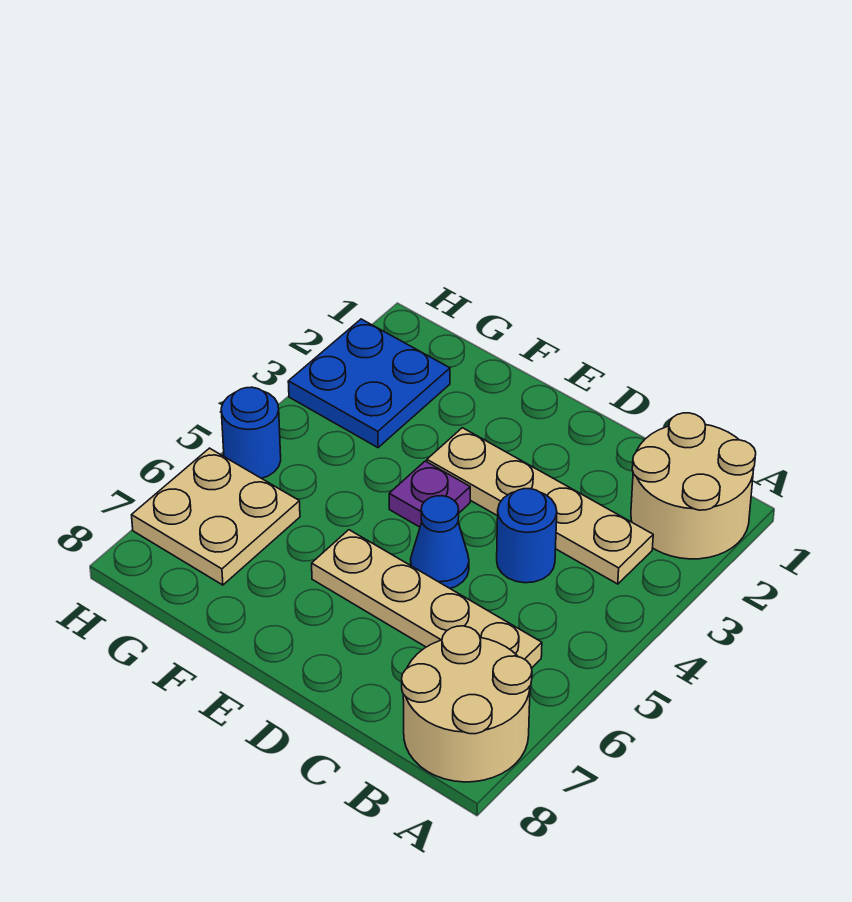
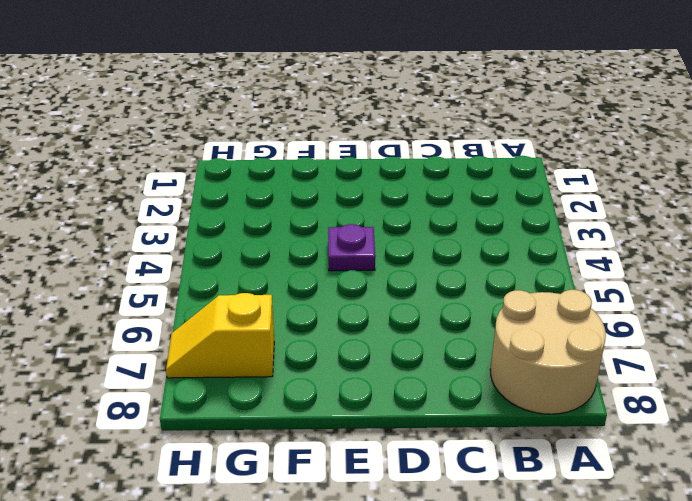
yellow slope G7:H7 level 1 top G -> tan plate G6:H7 level 1
none -> tan round brick A1:B2 level 1
none -> tan plate B3:E3 level 1

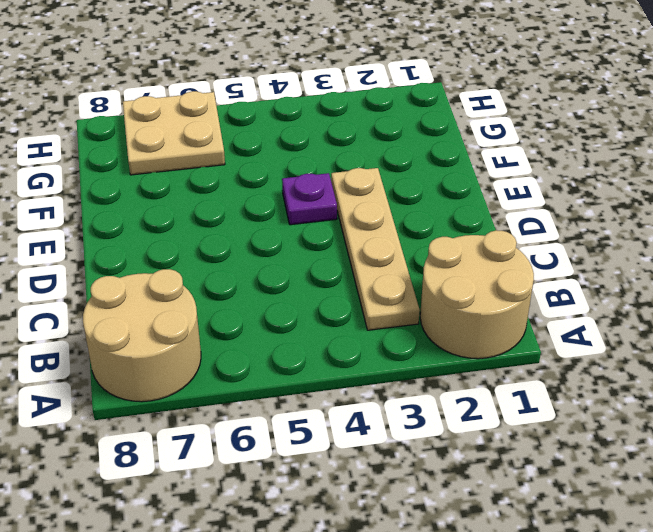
none -> tan plate B6:E6 level 1
none -> blue round brick C4 level 1

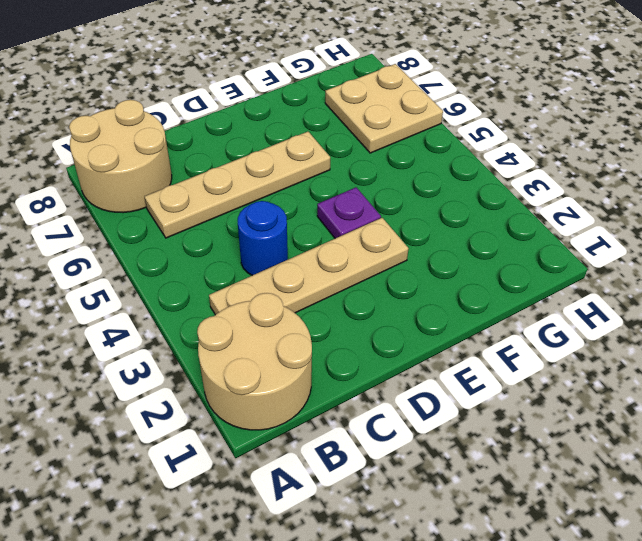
none -> blue cone D5 level 1
none -> blue plate G2:H3 level 1

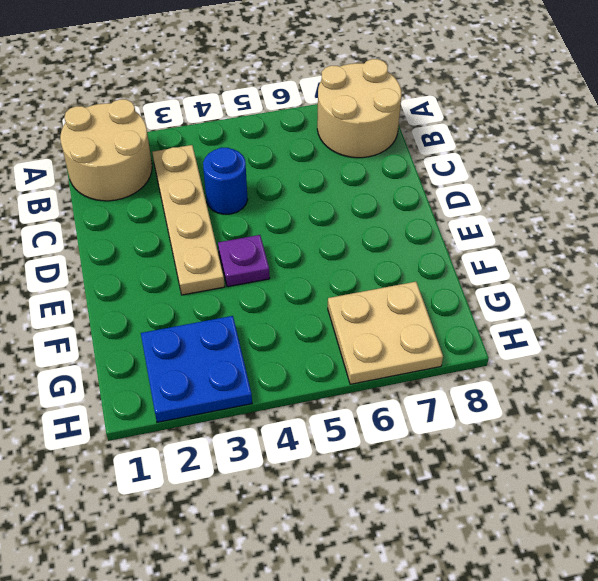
none -> tan plate B6:E6 level 1
none -> blue cone D5 level 1

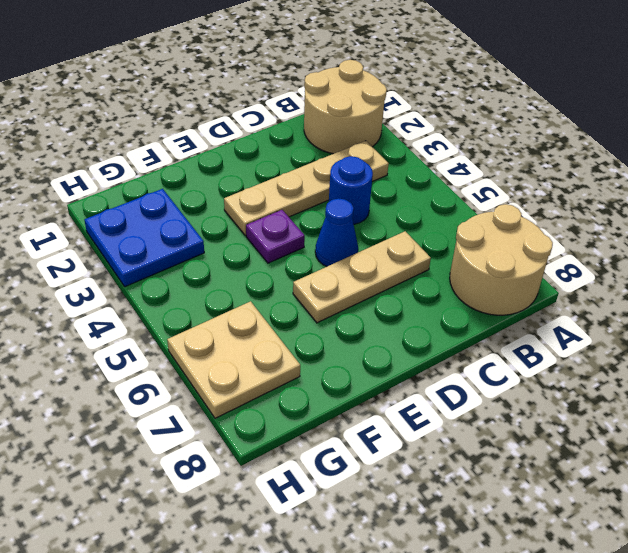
tan plate C6:E6 level 1 -> tan plate B6:E6 level 1
none -> blue round brick H5 level 1

